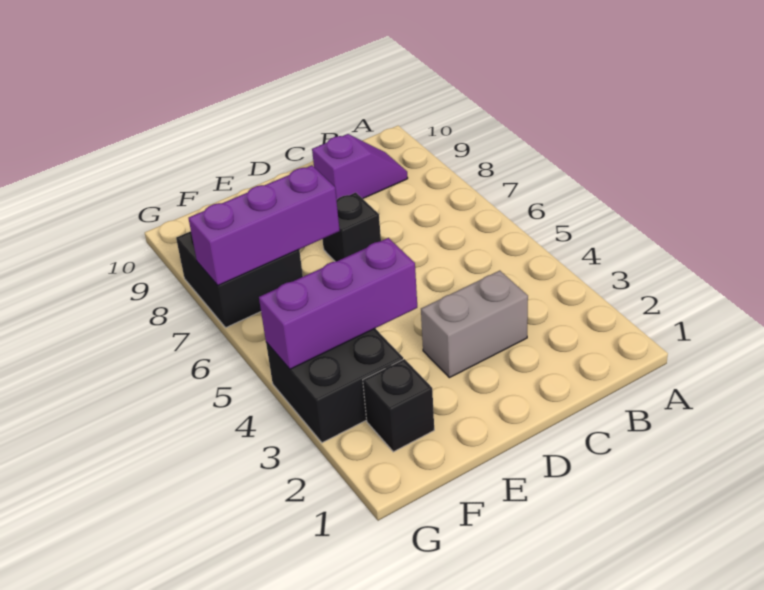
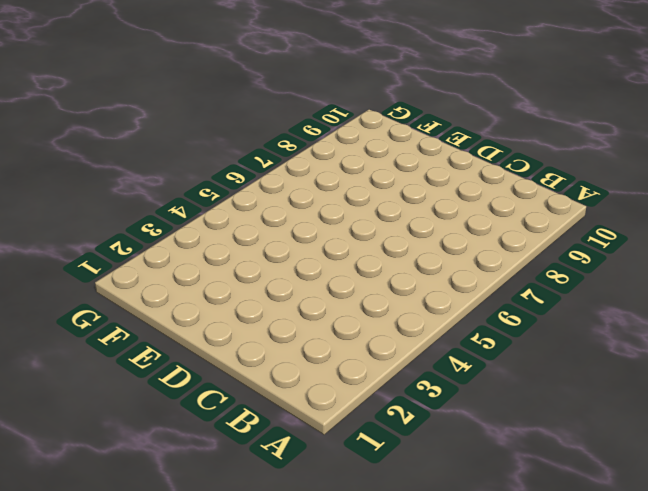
none -> purple slope B9:C9 level 1 top C
none -> grey brick C3:D3 level 1

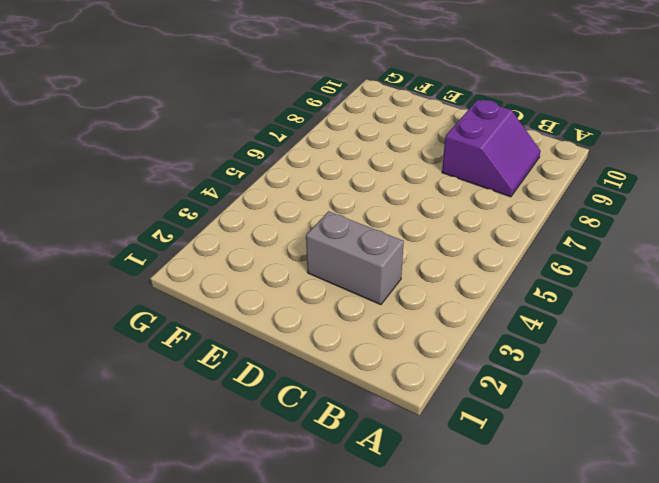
purple slope B8:C9 level 1 top C -> purple slope B9:C9 level 1 top C
none -> black brick D7 level 1
none -> black brick F2 level 1

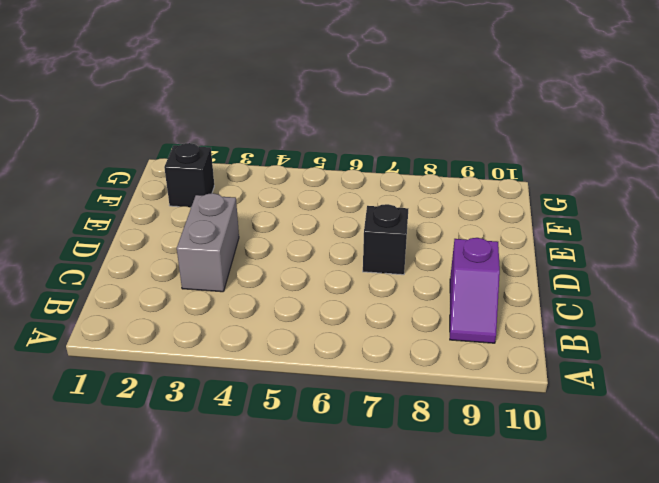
none -> black brick F3:G4 level 1
none -> black brick F7:G8 level 1

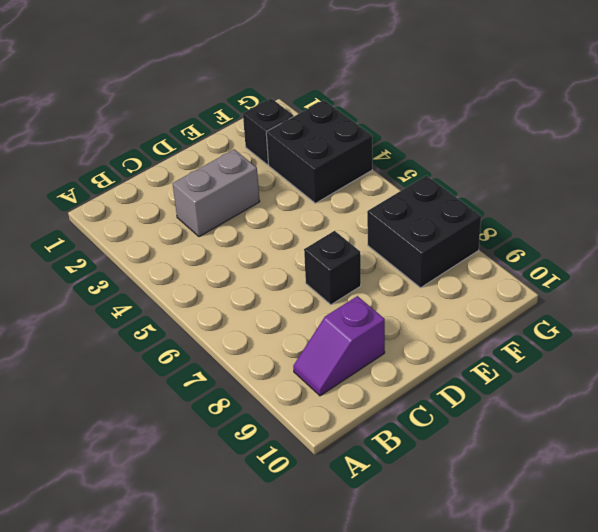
none -> purple brick E4:G4 level 2
none -> purple brick E7:G7 level 2

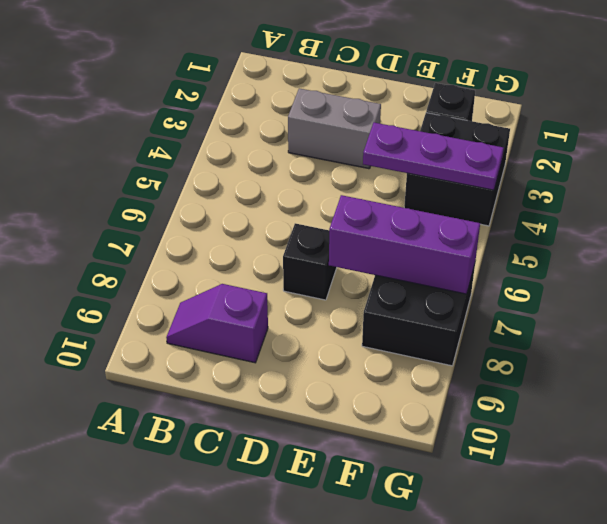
purple plate E4:G4 level 2 -> purple brick E4:G4 level 2

